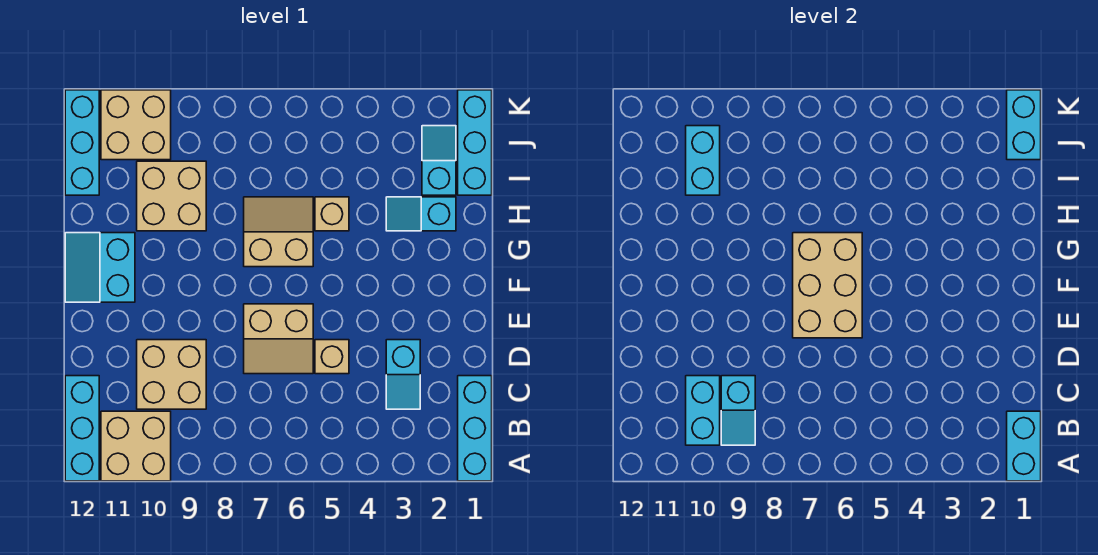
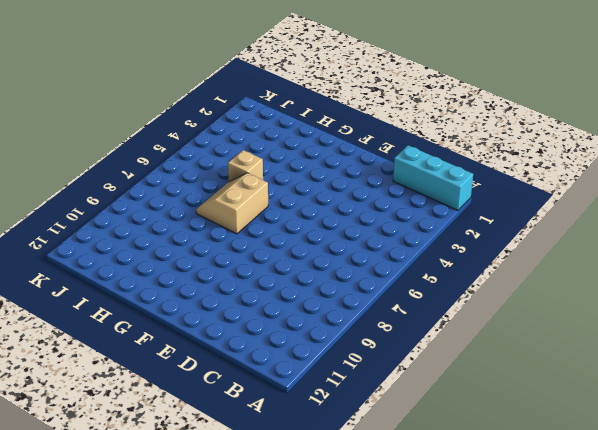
none -> tan brick A10:B11 level 1
none -> cyan brick A12:C12 level 1
none -> cyan slope C3:D3 level 1 top D

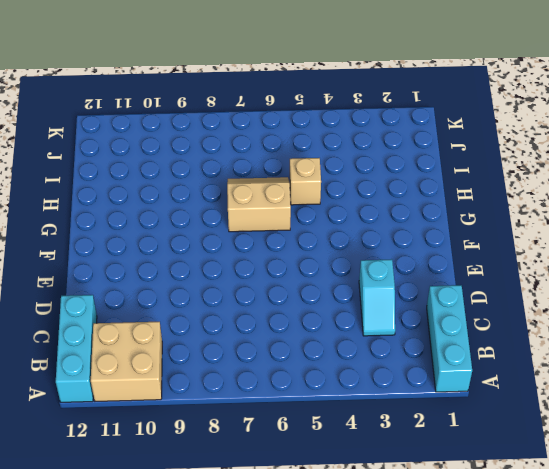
none -> tan brick C9:D10 level 1
none -> tan brick D5 level 1
none -> tan slope D6:E7 level 1 top E

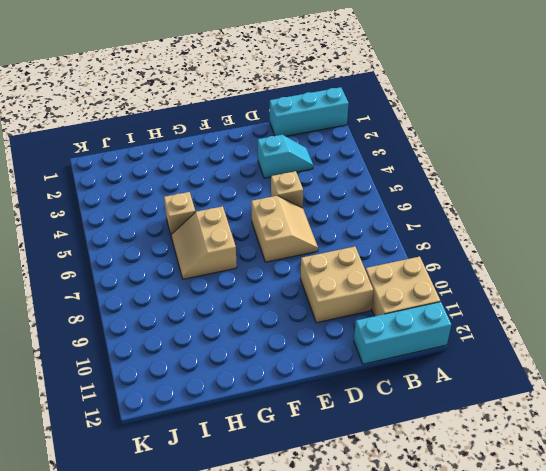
none -> cyan slope F11:G12 level 1 top 11
none -> cyan slope H2:H3 level 1 top 2
none -> tan brick H9:I10 level 1

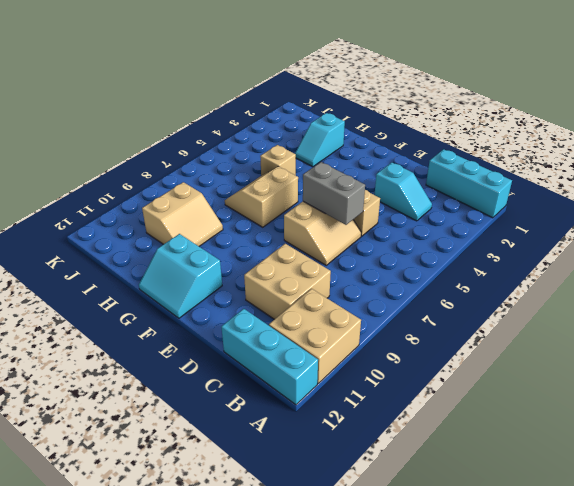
grey brick D6:E6 level 2 -> tan brick E6:G7 level 2
tan slope H9:I10 level 1 top I -> tan brick H9:I10 level 1
none -> cyan brick I1:K1 level 1
none -> cyan slope I2:J2 level 1 top I
none -> cyan brick I12:K12 level 1

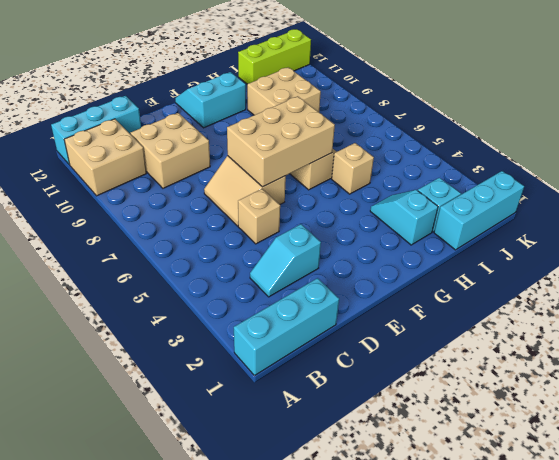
lime brick I12:K12 level 1 -> cyan brick I12:K12 level 1
none -> tan brick J10:K11 level 1
none -> cyan brick A1:B1 level 2
none -> cyan slope B9:C9 level 2 top C

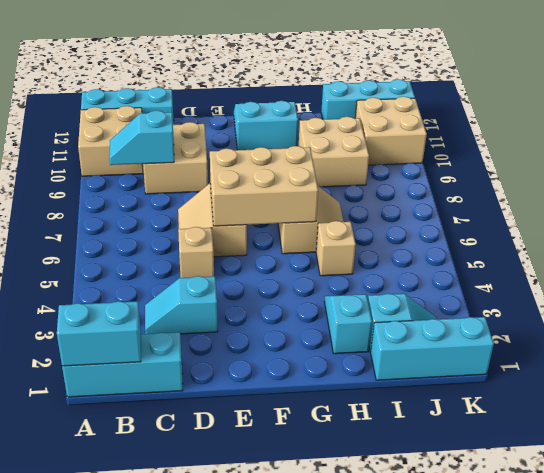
none -> cyan brick B10:C10 level 2
none -> cyan brick I10:J10 level 2
none -> cyan brick J1:K1 level 2

